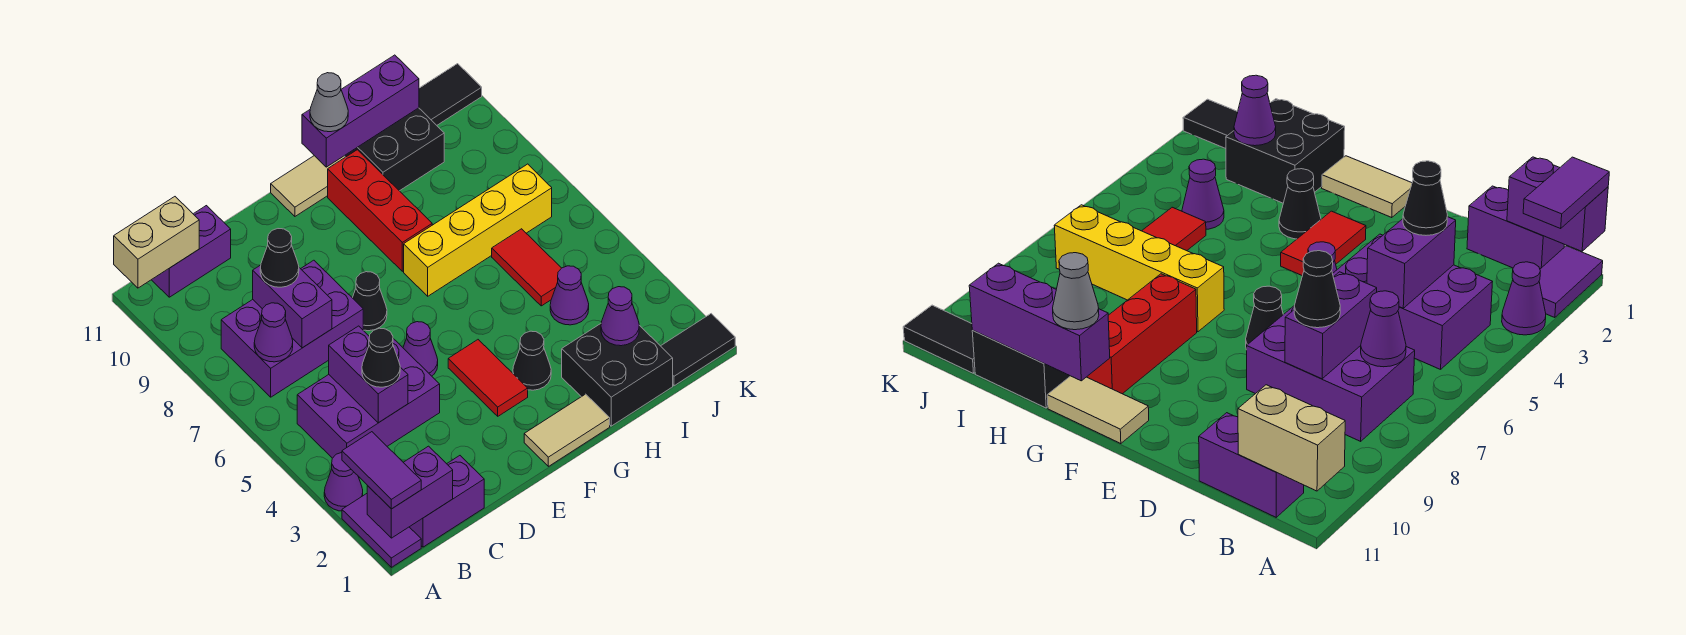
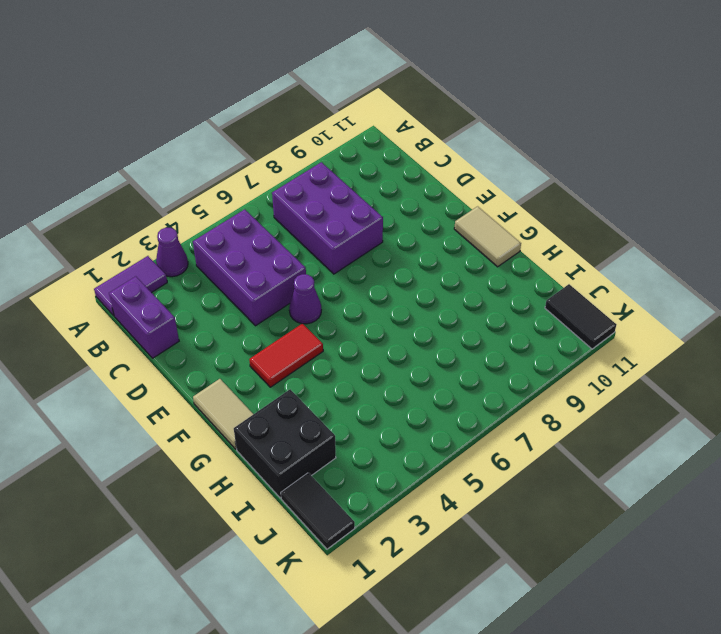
none -> purple brick B11:C11 level 1
none -> black cone E7 level 1
none -> black cone G3 level 1
none -> yellow brick G7:J7 level 1

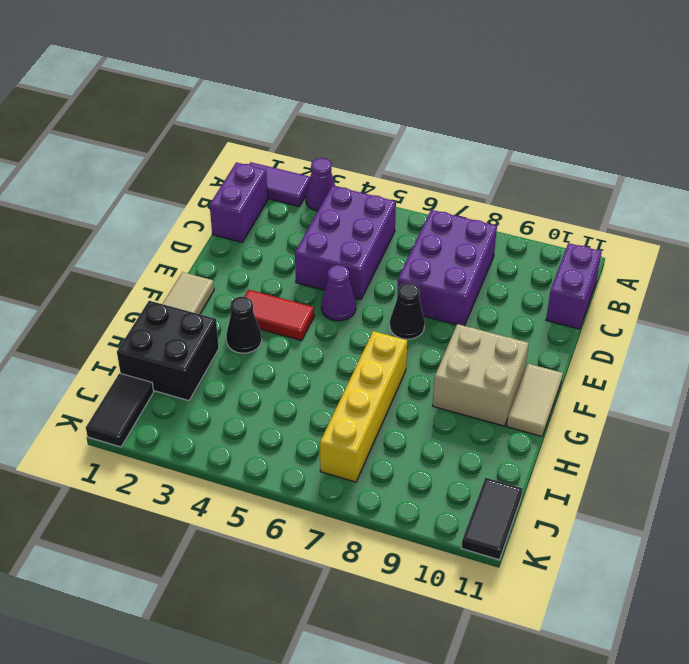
tan brick F9:G10 level 1 -> red brick G8:G10 level 1
none -> black brick H10:I11 level 1
none -> purple cone I4 level 1
none -> red tile I5:I6 level 1
none -> purple brick A1:B1 level 2

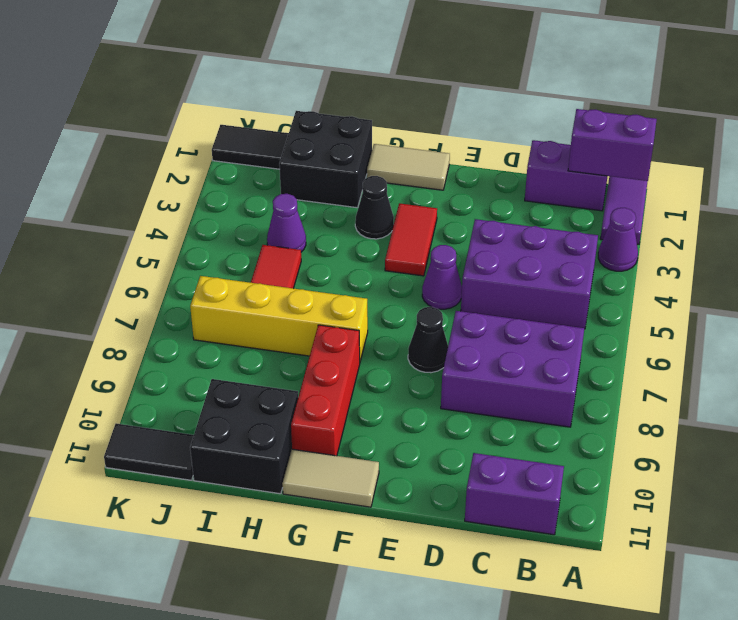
none -> tan brick A11:B11 level 2
none -> purple cone B7 level 2
none -> purple brick C4:C5 level 2
none -> purple brick C7:C8 level 2

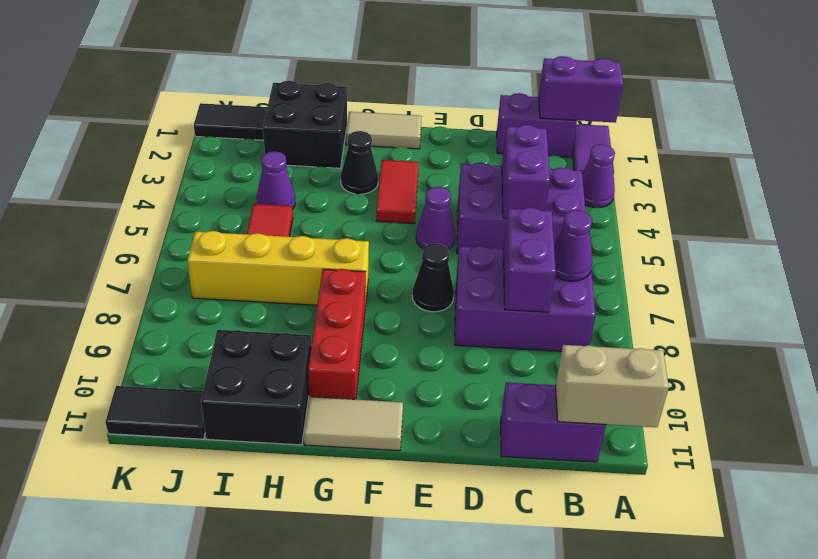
none -> purple brick G11:I11 level 2
none -> purple cone I2 level 2
none -> purple tile A1:A2 level 3
none -> black cone C4 level 3

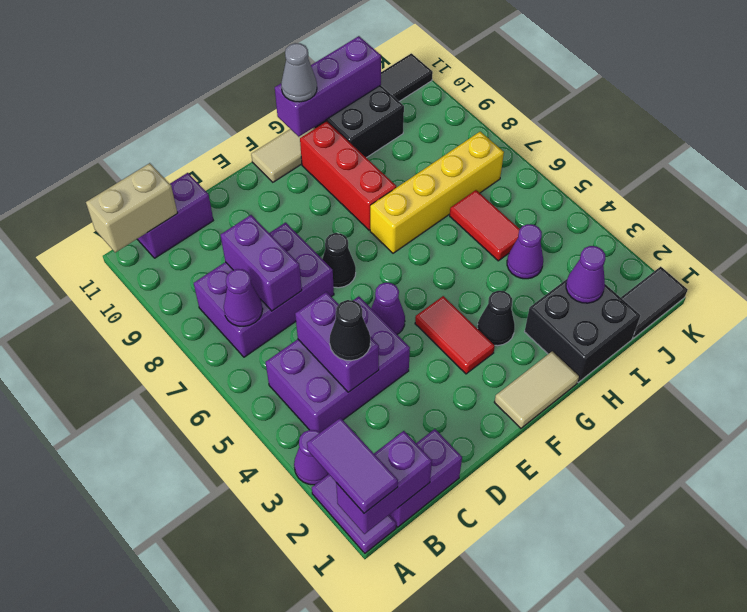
none -> black cone C8 level 3

